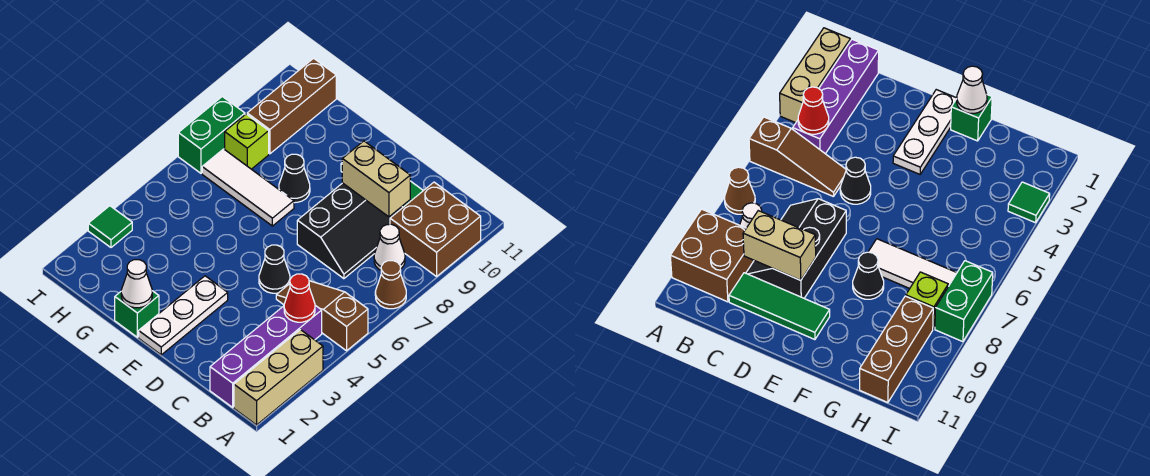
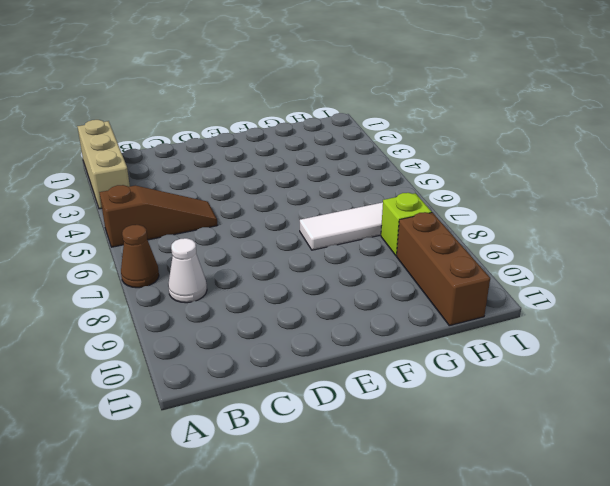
none -> brown brick A9:B10 level 1
none -> purple brick B1:B4 level 1
none -> black slope C7:D9 level 1 top D

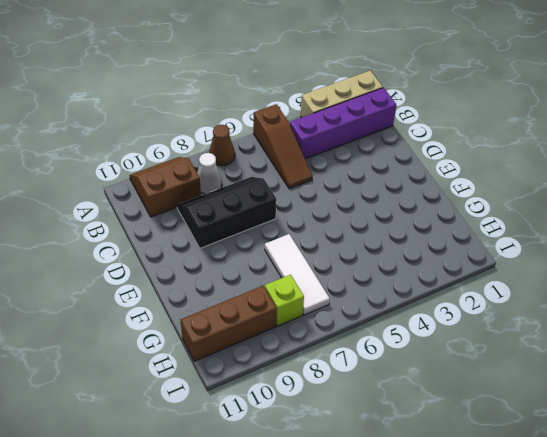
brown slope A9:B10 level 1 top B -> brown brick A9:B10 level 1
none -> green tile C10:E10 level 1
none -> black cone D5 level 1
none -> white plate E1:E3 level 1

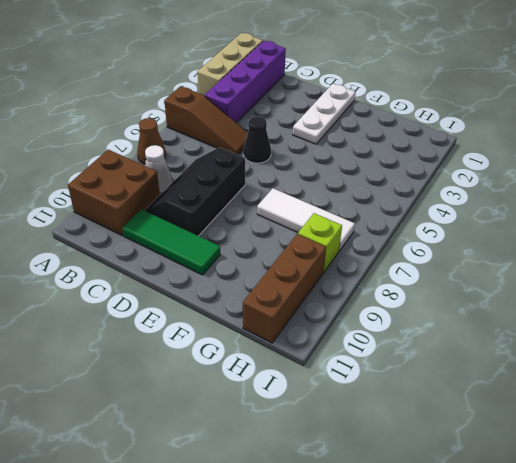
none -> green brick F1 level 1
none -> black cone F8 level 1
none -> green tile I3 level 1

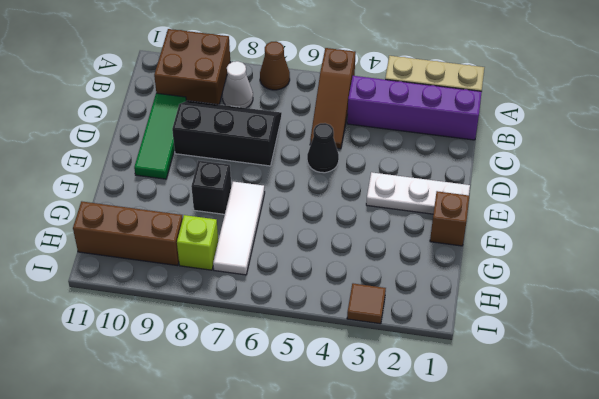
brown brick F1 level 1 -> green brick F1 level 1
black brick F8 level 1 -> black cone F8 level 1
brown tile I3 level 1 -> green tile I3 level 1
none -> green brick I7:I8 level 1
none -> red cone B4 level 2
none -> tan brick C9:D9 level 2

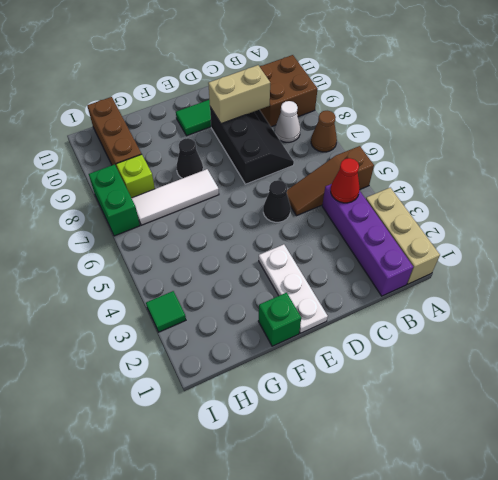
none -> white cone F1 level 2

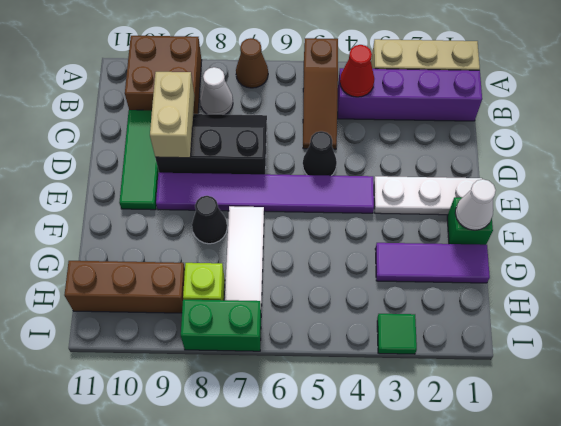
purple tile E4:E9 level 1 -> none
purple tile G1:G3 level 1 -> none

